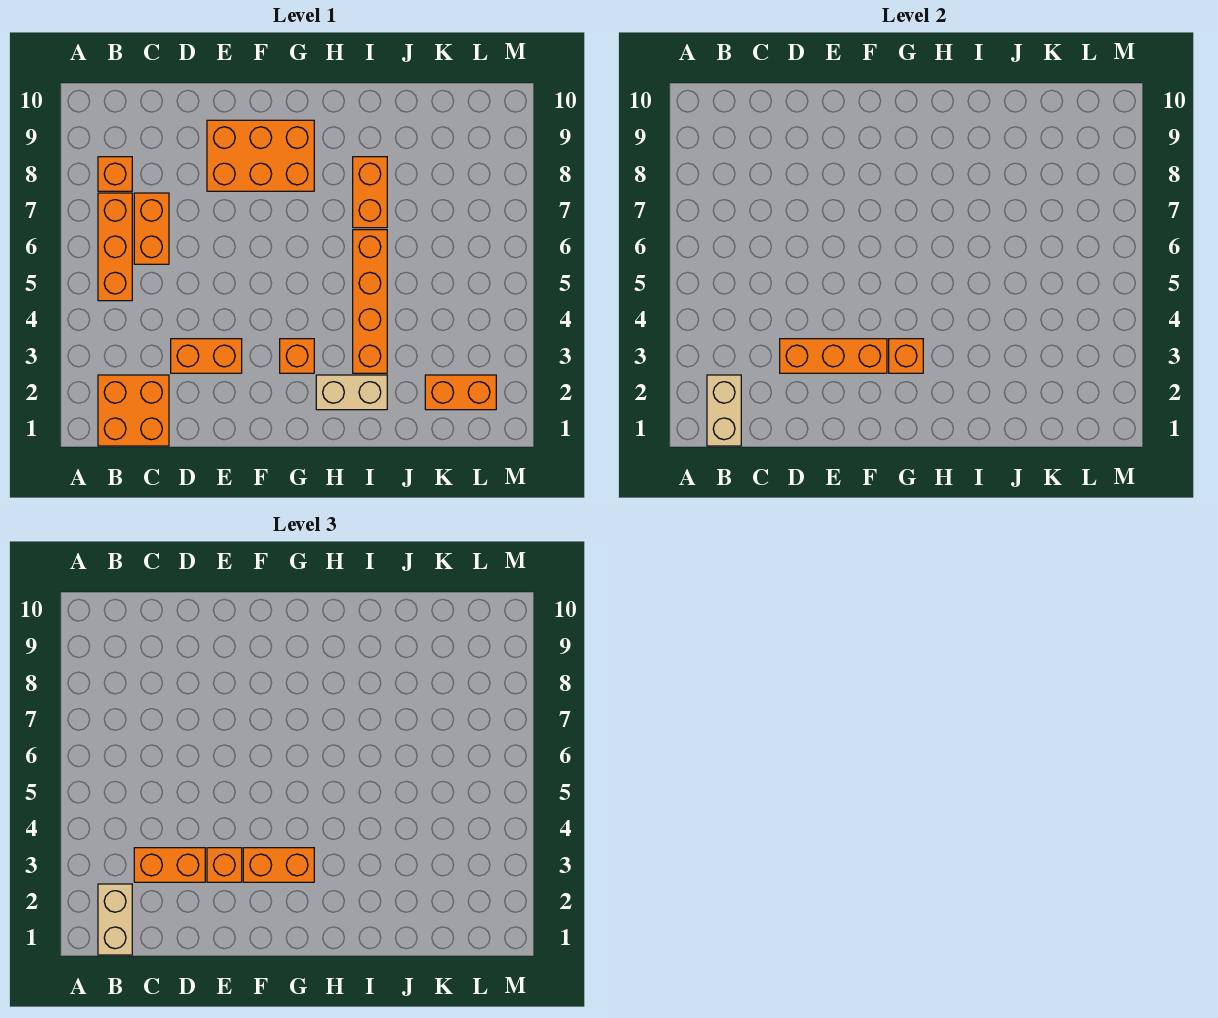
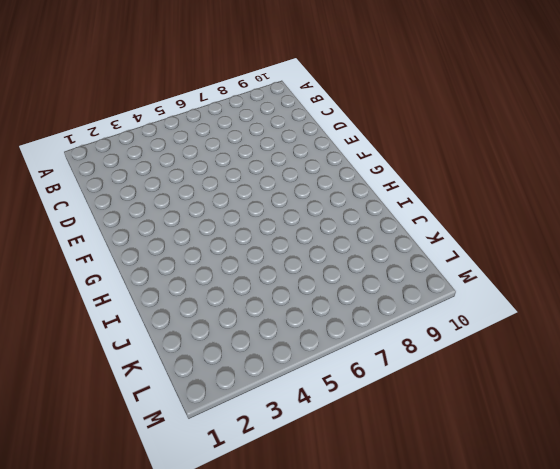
none -> orange brick B1:C2 level 1
none -> orange brick B5:B7 level 1
none -> orange brick B8 level 1

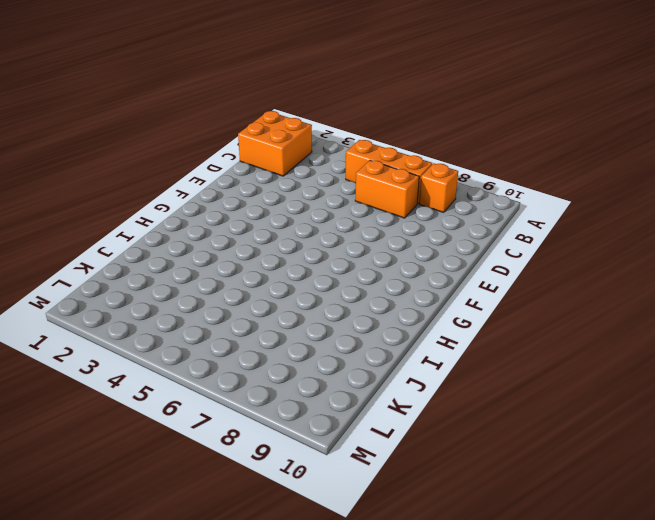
none -> orange brick D3:E3 level 1
none -> orange brick E8:G9 level 1
none -> orange brick G3 level 1

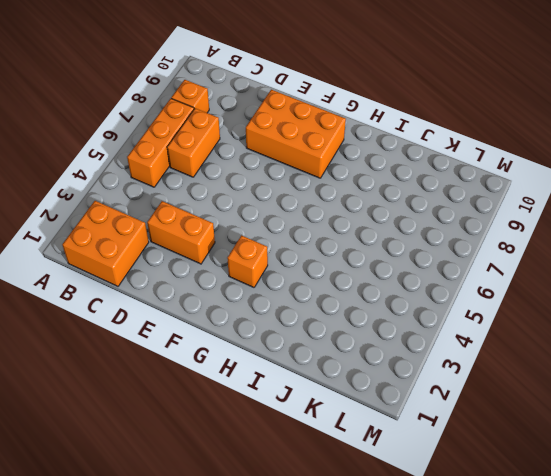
none -> tan brick H2:I2 level 1
none -> orange brick I3:I6 level 1
none -> orange brick I7:I8 level 1

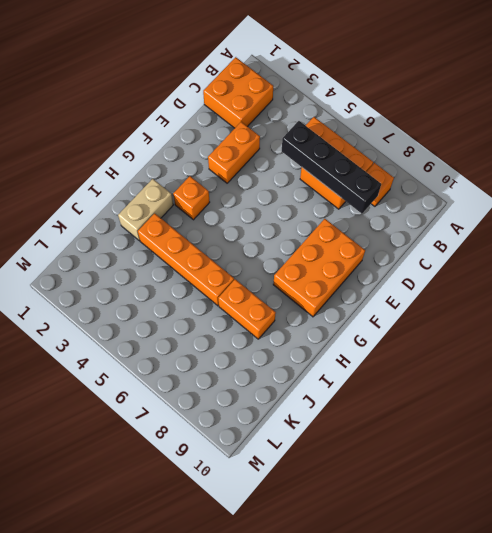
black brick C5:C8 level 2 -> none
none -> orange brick K2:L2 level 1
none -> tan brick B1:B2 level 2
none -> orange brick D3:F3 level 2

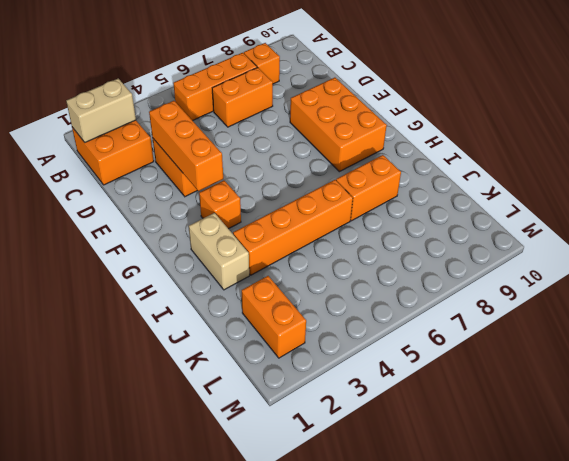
none -> orange brick G3 level 2
none -> tan brick B1:B2 level 3
none -> orange brick C3:D3 level 3

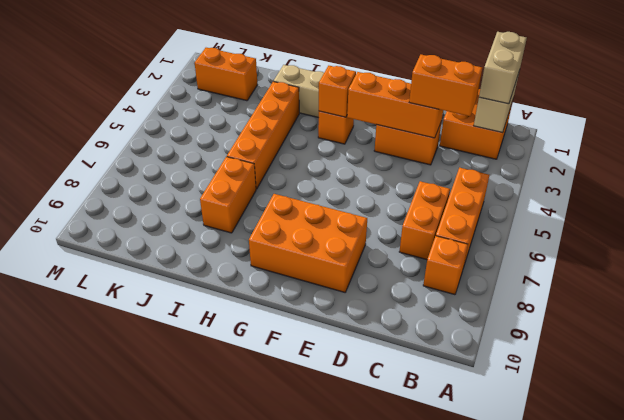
none -> orange brick E3 level 3
none -> orange brick F3:G3 level 3

